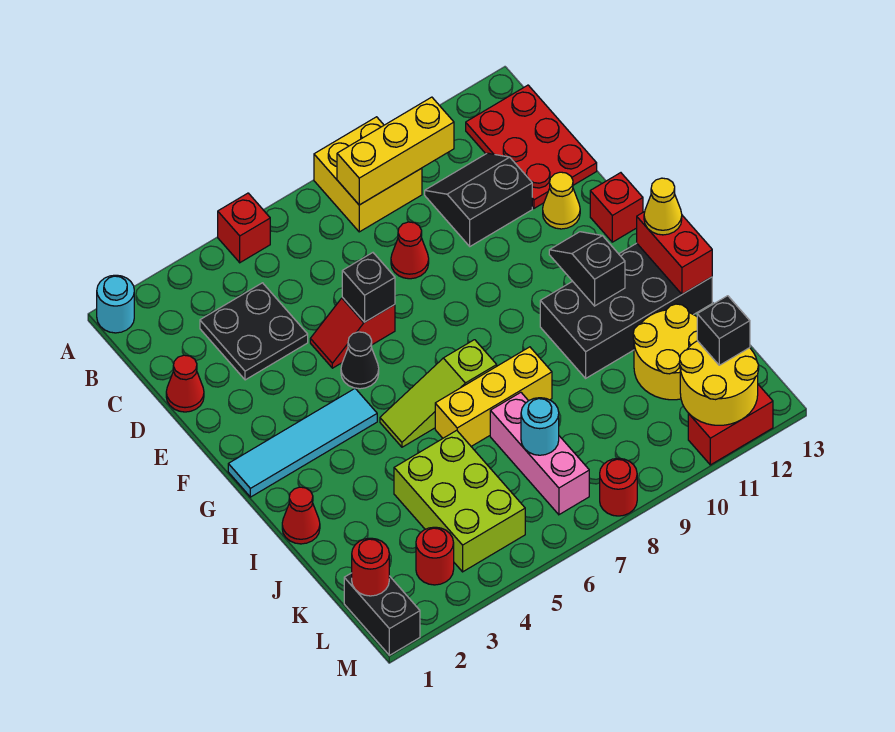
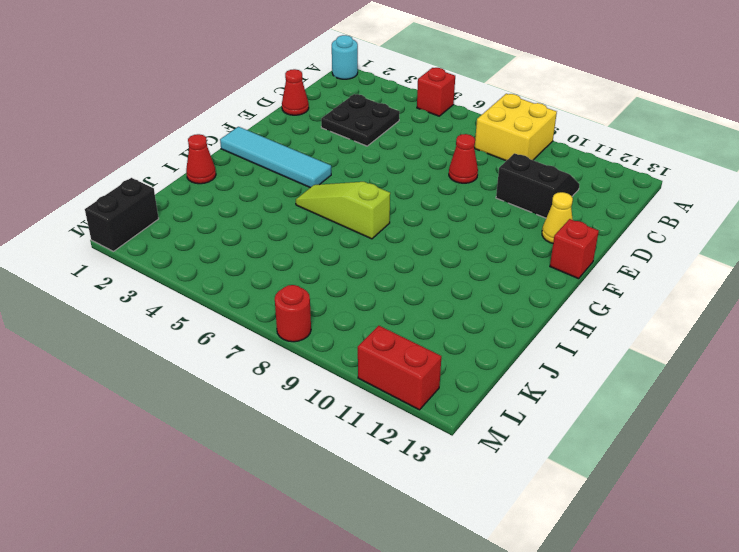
none -> red plate B12:D13 level 1
none -> red slope E5:E6 level 1 top 6
none -> black cone F5 level 1
none -> black brick H10:I13 level 1

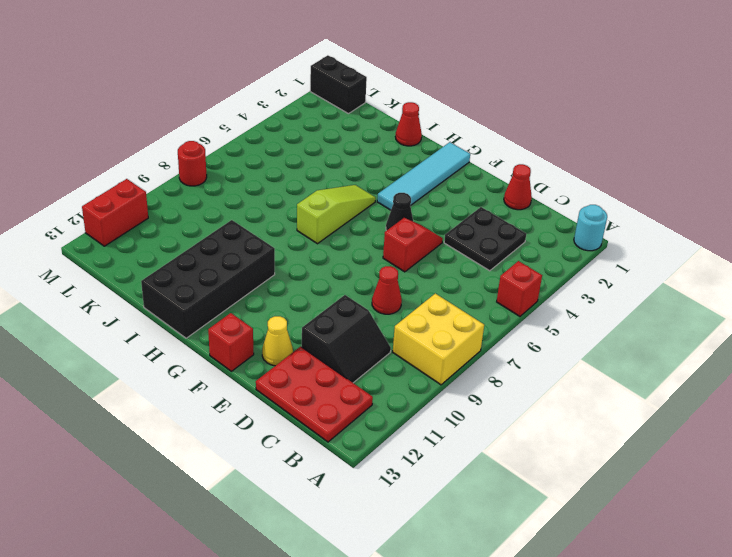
none -> yellow brick I6:I8 level 1
none -> lime brick J4:L5 level 1
none -> pink brick J7:L7 level 1
none -> yellow round brick J11:K12 level 1

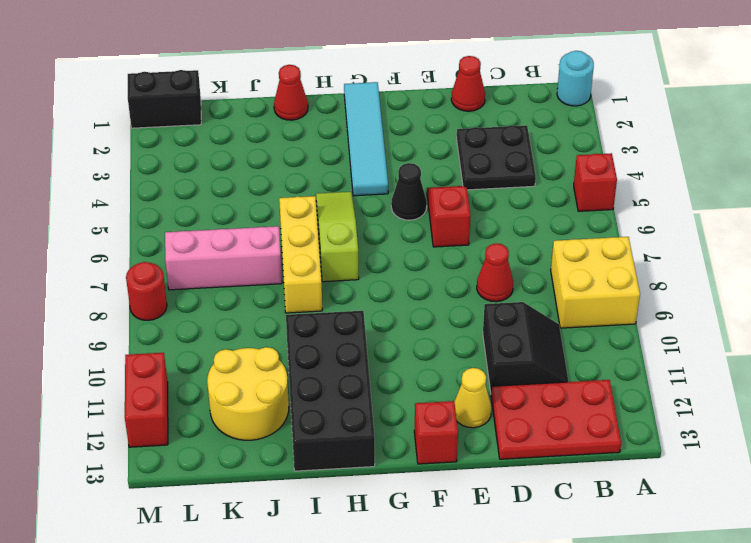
none -> lime brick J4:L5 level 1
none -> red round brick L3 level 1
none -> yellow brick B8:B10 level 2
none -> black brick E6 level 2

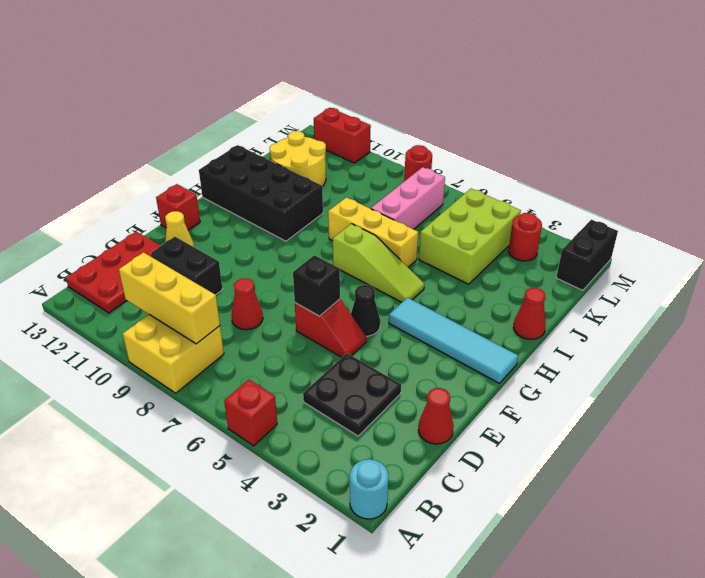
none -> black slope G11:H11 level 2 top H
none -> red brick H13:I13 level 2
none -> cyan round brick K7 level 2
none -> red round brick L1 level 2

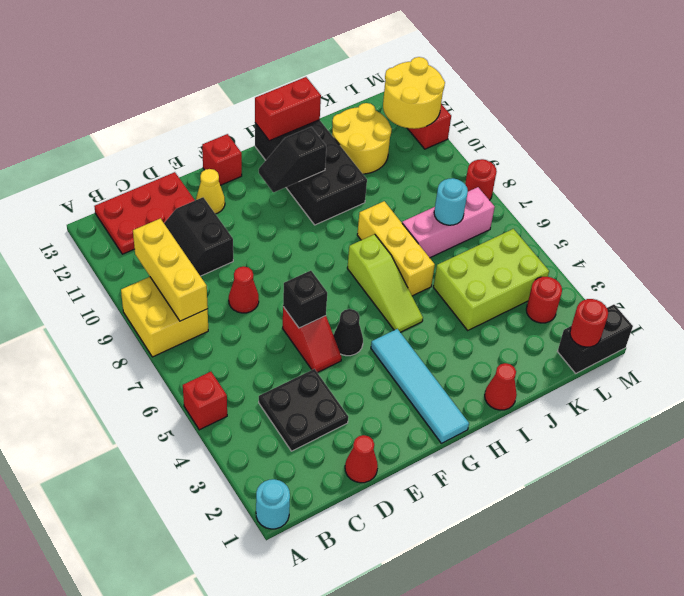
none -> yellow cone H13 level 3
none -> black brick L12 level 3

